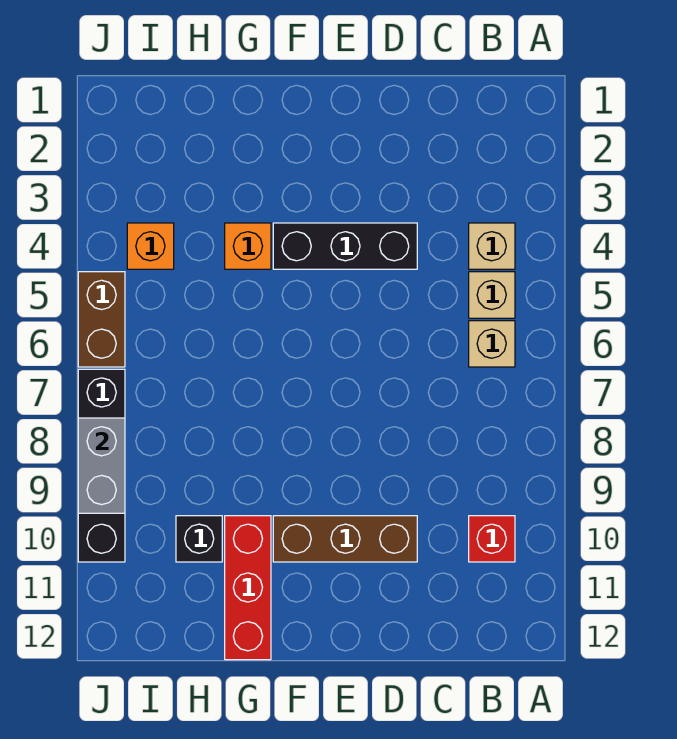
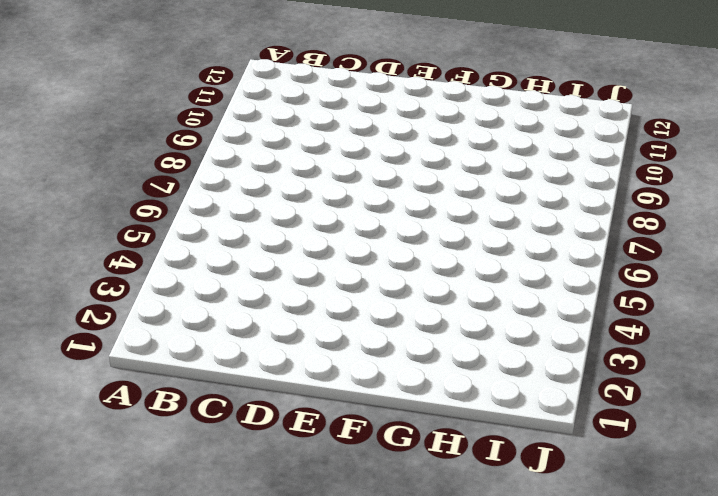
none -> tan brick B4 level 1
none -> tan brick B5 level 1
none -> tan brick B6 level 1

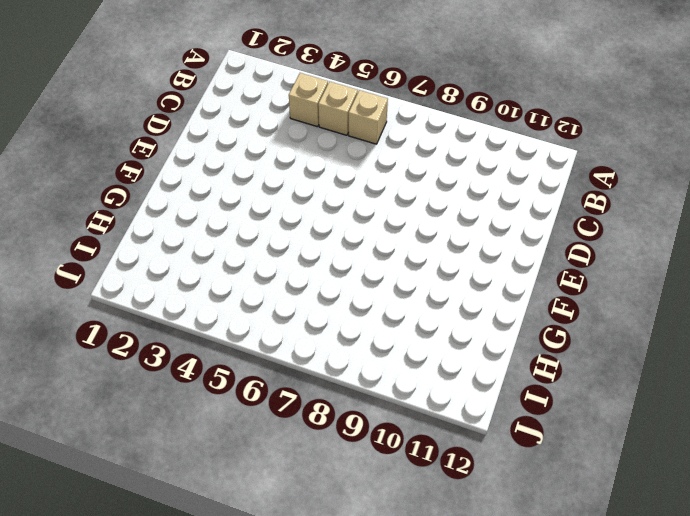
none -> red brick B10 level 1
none -> black brick D4:F4 level 1
none -> brown brick D10:F10 level 1

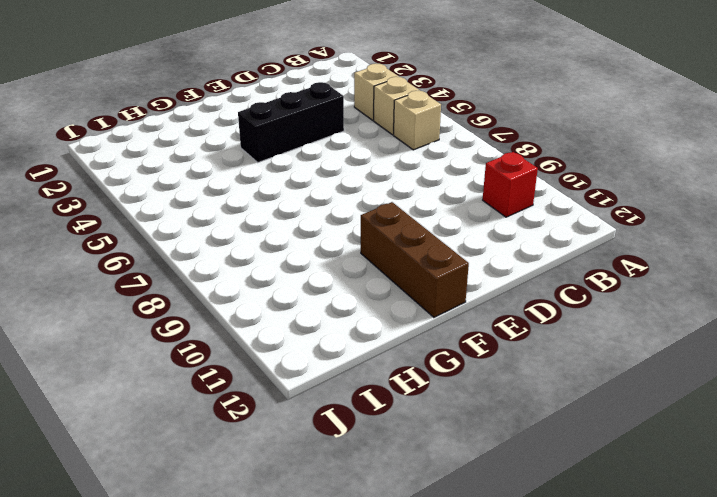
brown brick F10:F12 level 1 -> brown brick D10:F10 level 1
none -> orange brick G4 level 1
none -> red brick G10:G12 level 1
none -> black brick H10 level 1

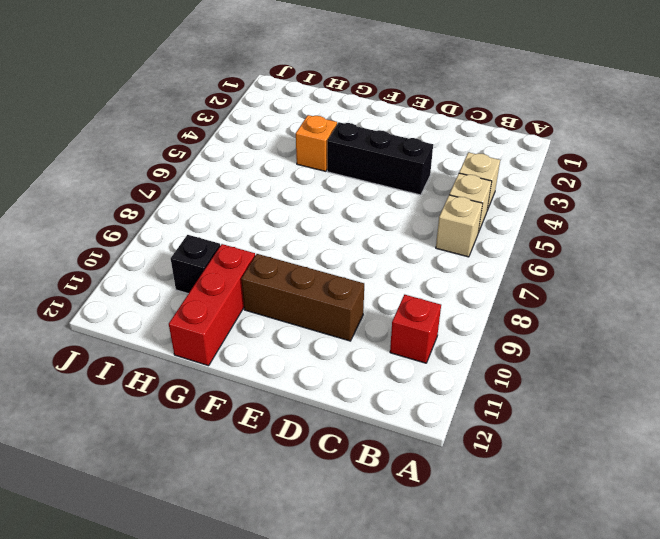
none -> orange brick I4 level 1
none -> brown brick J5:J6 level 1
none -> black brick J7:J10 level 1

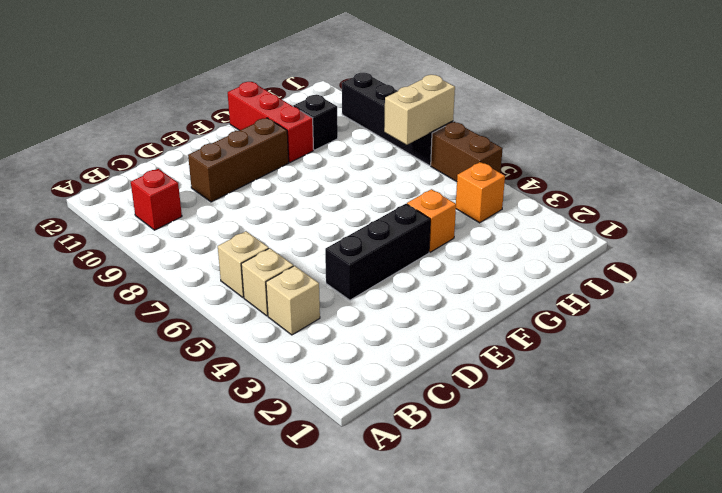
tan brick I7:J7 level 2 -> none
none -> grey brick J8:J9 level 2

